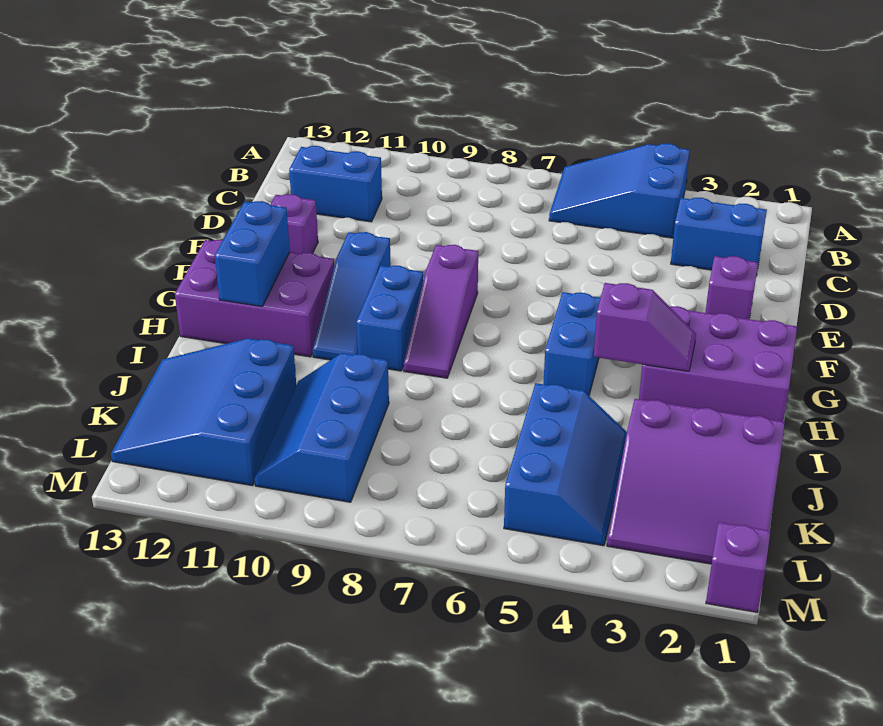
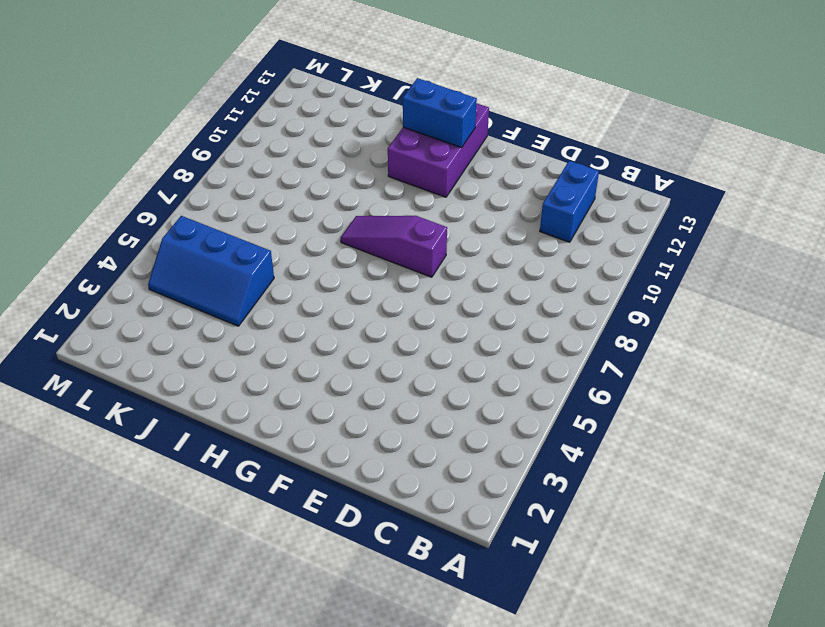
none -> blue slope A4:B6 level 1 top 4
none -> blue brick C2:C3 level 1
none -> purple brick E2 level 1

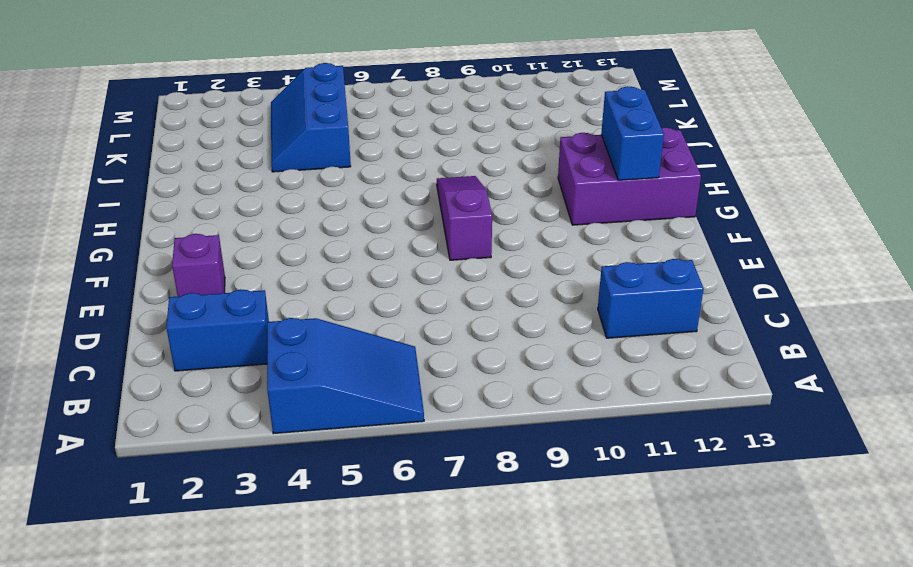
none -> purple brick E12 level 1
none -> blue slope F10:H10 level 1 top F
none -> purple brick G1:H3 level 1

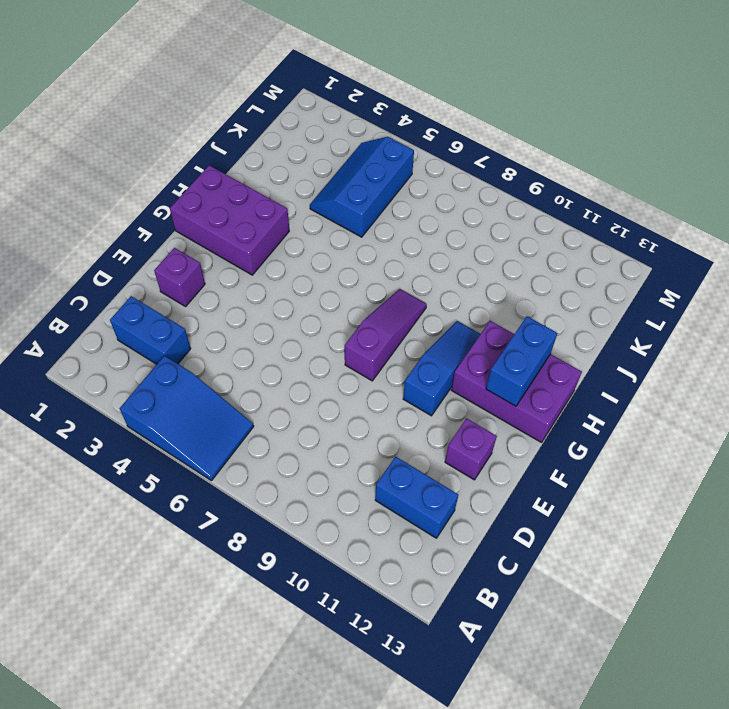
none -> blue brick G5:H5 level 1
none -> blue brick G9:H9 level 1
none -> purple slope J1:L3 level 1 top J

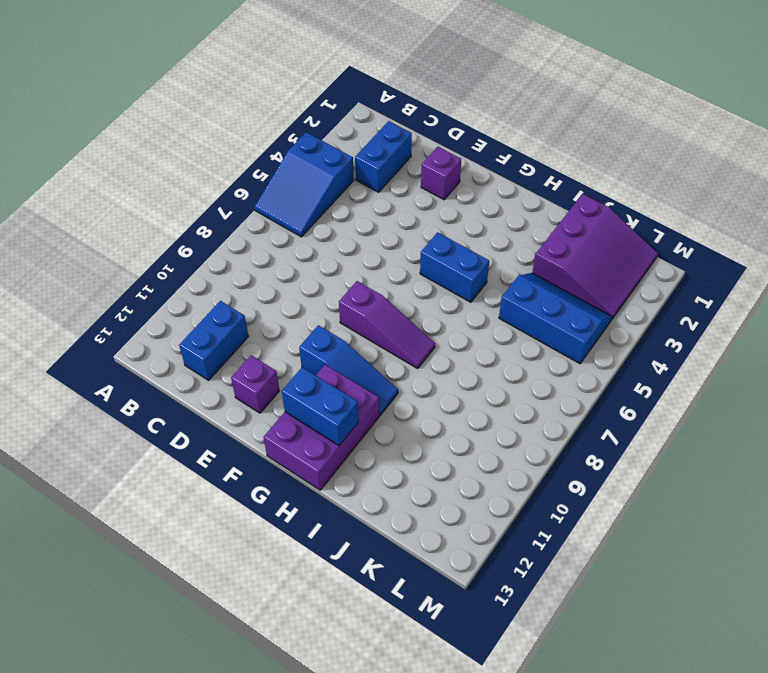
none -> purple brick G1:H3 level 1
none -> blue brick G9:H9 level 1
none -> blue slope J9:L10 level 1 top 9

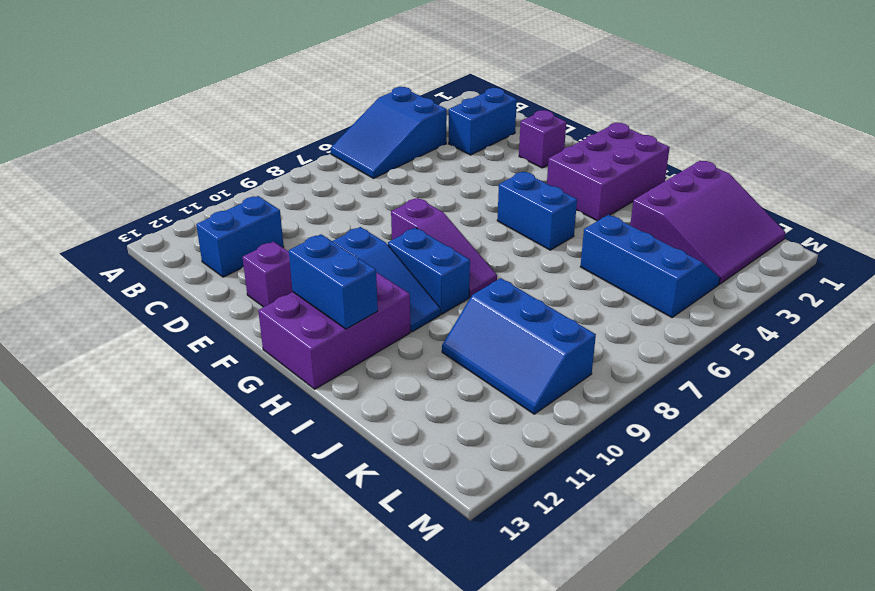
none -> blue slope J11:L13 level 1 top 11
none -> purple brick M1 level 1
none -> purple slope H3:H4 level 2 top 4

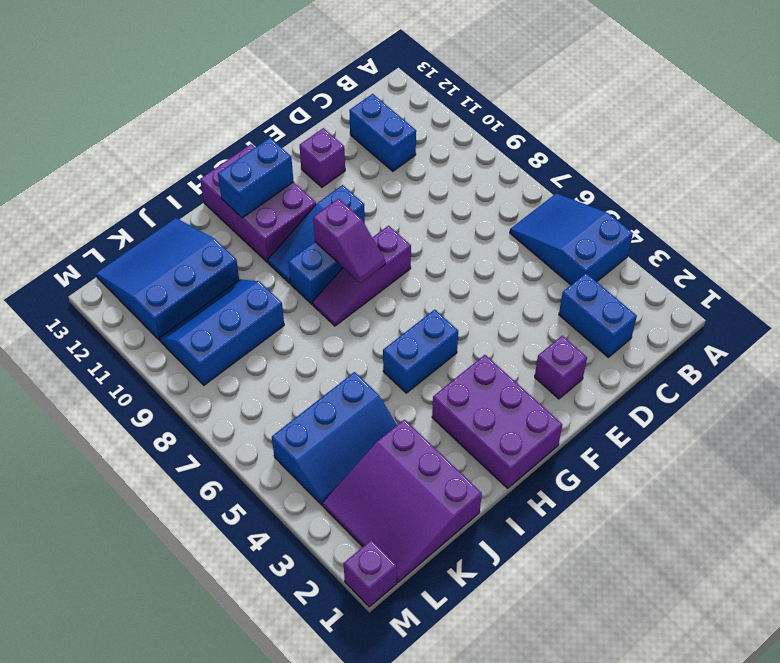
purple slope G8:G9 level 2 top 9 -> purple slope H3:H4 level 2 top 4

